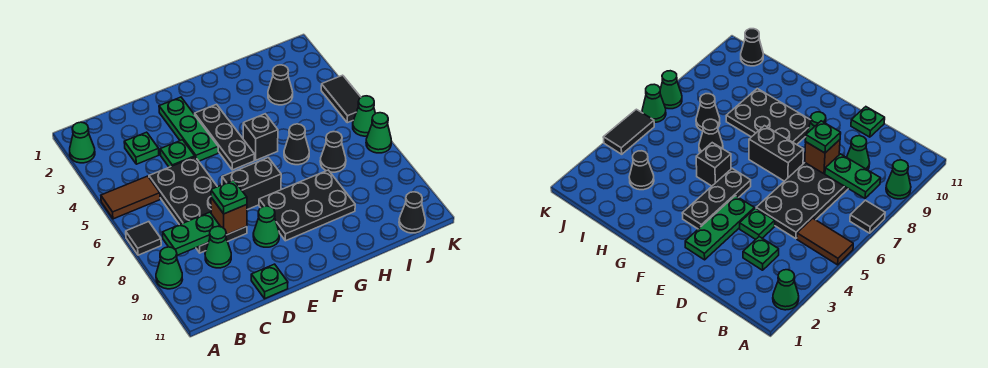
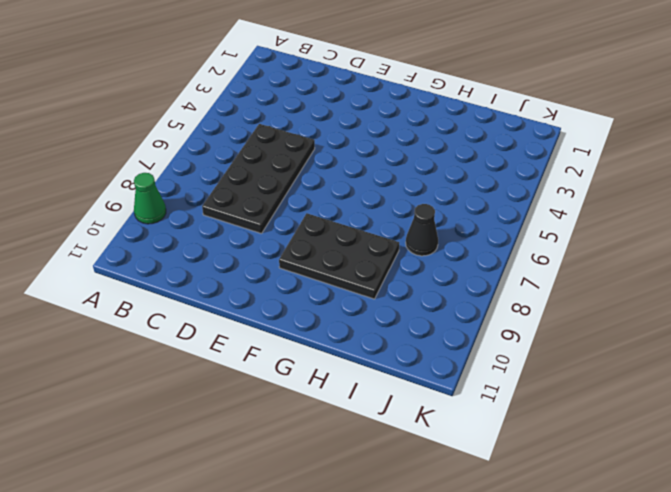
none -> green cone A2 level 1
none -> brown tile A5:B5 level 1
none -> black tile A7 level 1

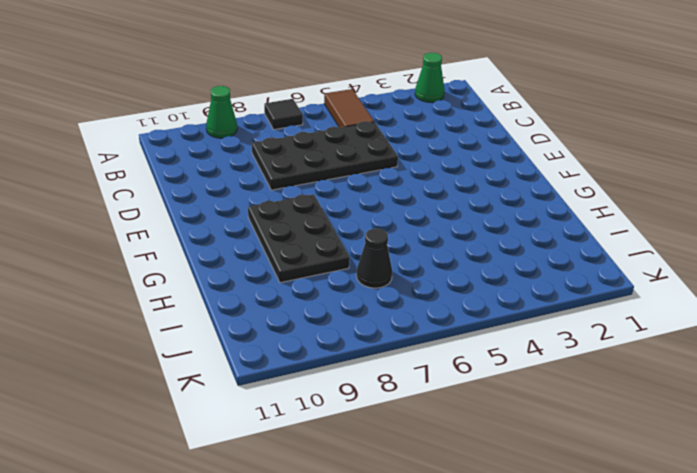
none -> green plate C3 level 1
none -> green cone C9 level 1
none -> green plate D4 level 1

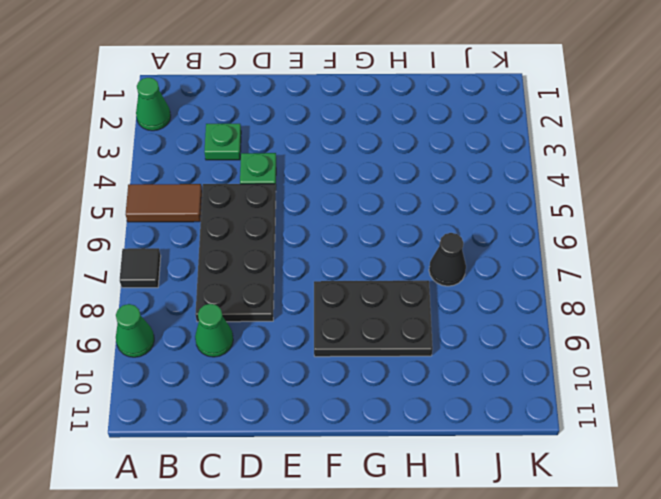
none -> green plate D11 level 1
none -> green plate E2:E4 level 1
none -> black brick E7:F7 level 1

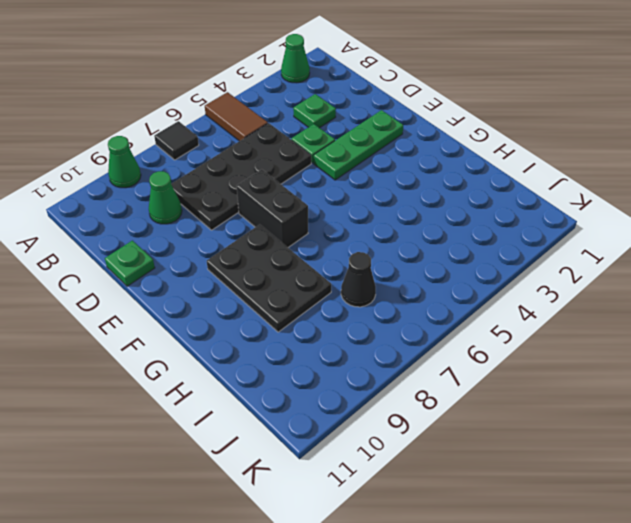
none -> green cone E9 level 1
none -> black plate F3:F5 level 1
none -> black brick G5 level 1

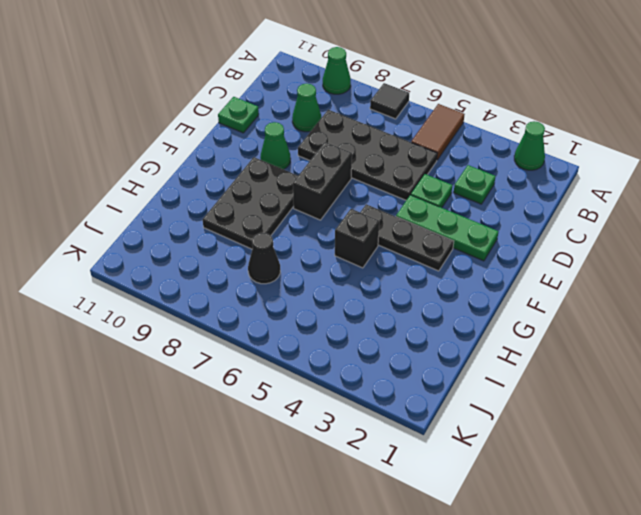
none -> black cone H6 level 1
none -> black cone I3 level 1
none -> black cone J11 level 1

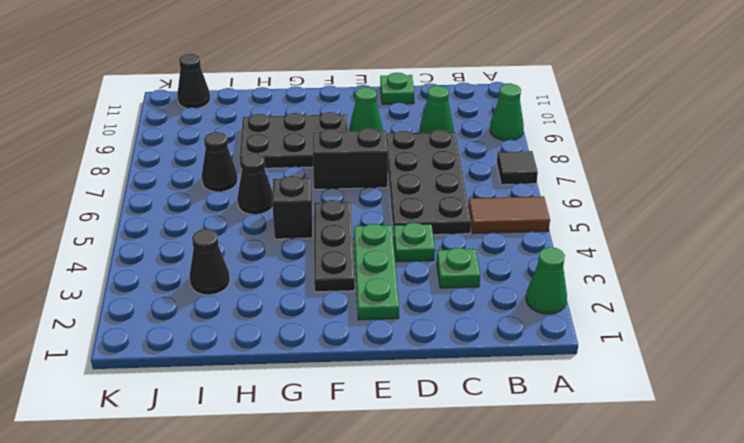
none -> black tile K4:K5 level 1
none -> green cone K6 level 1
none -> green cone K7 level 1

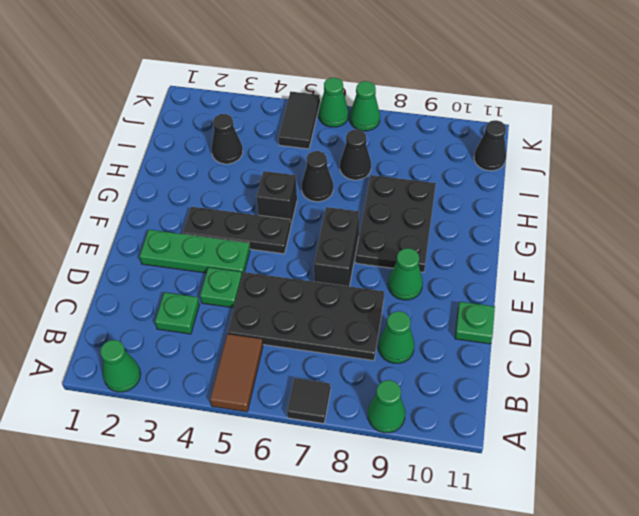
black tile J5:K5 level 1 -> black tile K4:K5 level 1
none -> green plate B8:C8 level 2
none -> brown brick D8 level 2
none -> green plate D8 level 3

